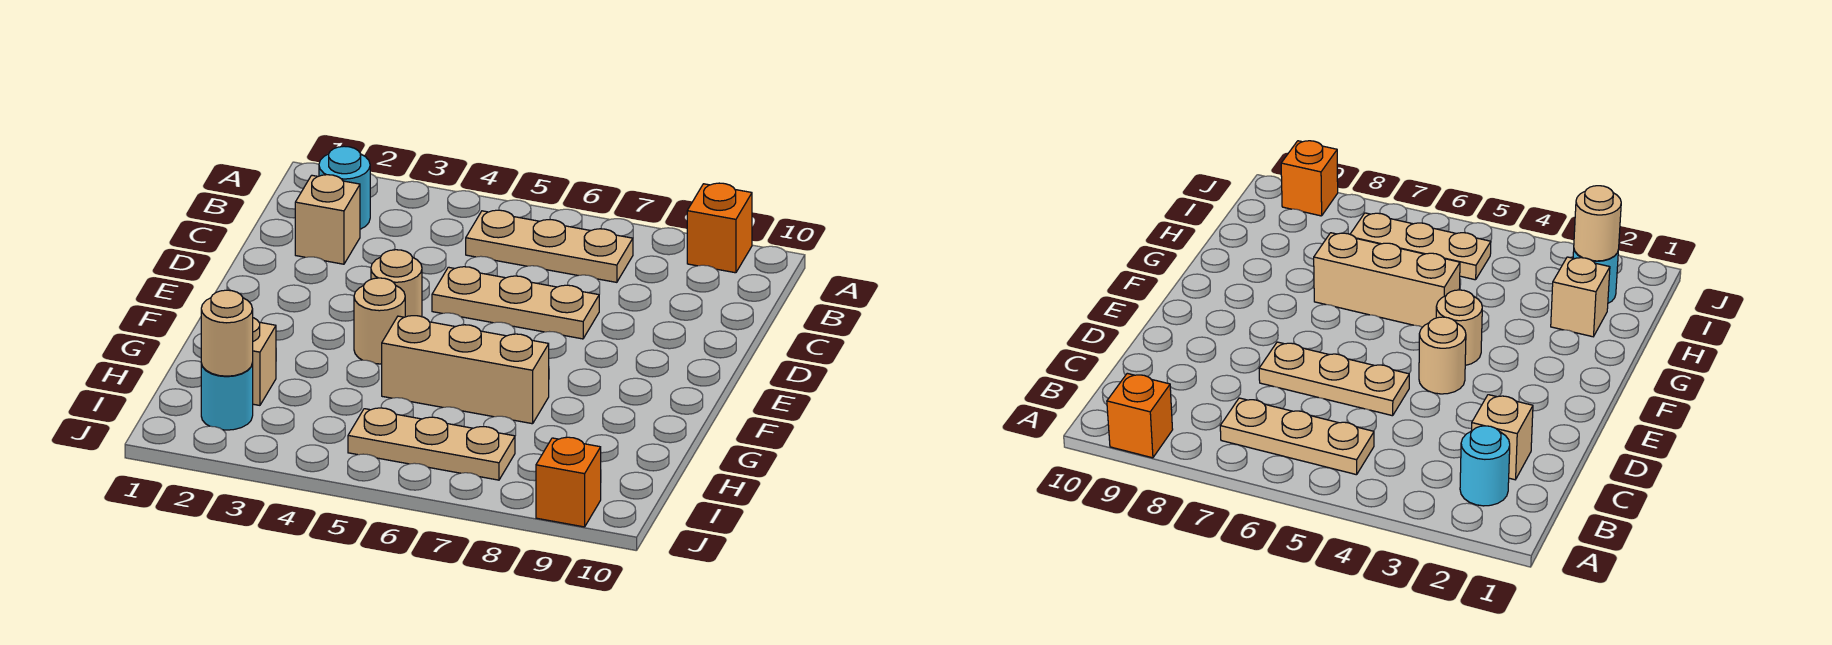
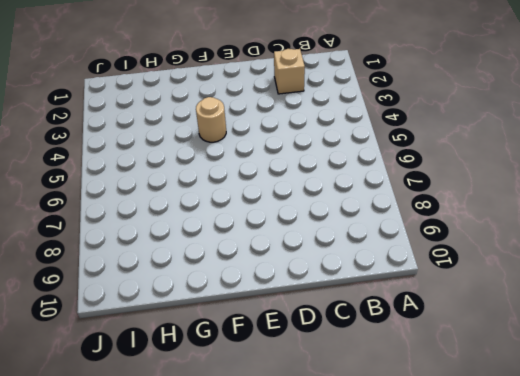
none -> orange brick A9 level 1
none -> cyan round brick B2 level 1
none -> tan plate B5:B7 level 1

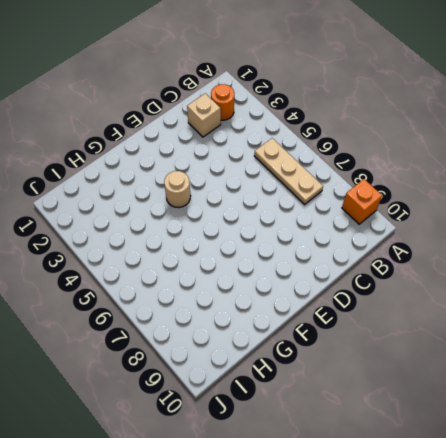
orange round brick B2 level 1 -> cyan round brick B2 level 1
none -> tan plate D5:D7 level 1
none -> tan round brick E4 level 1
none -> tan brick G5:G7 level 1

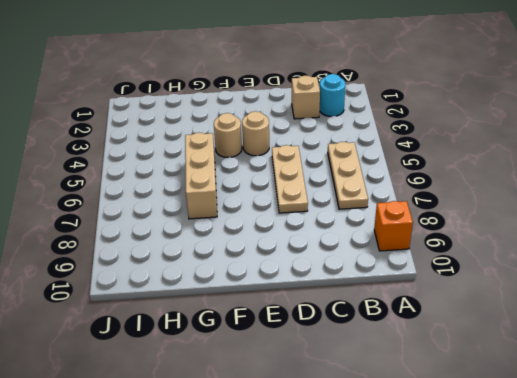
none -> tan brick H2 level 1
none -> cyan round brick I2 level 1
none -> tan plate I5:I7 level 1

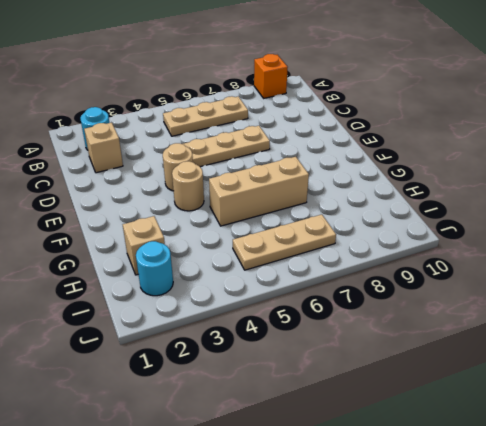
none -> orange brick J9 level 1
none -> tan round brick I2 level 2

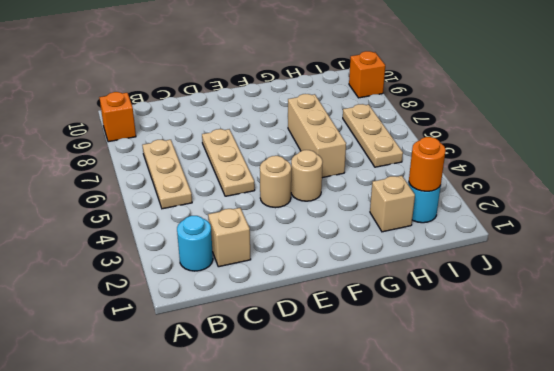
orange round brick I2 level 2 -> tan round brick I2 level 2

